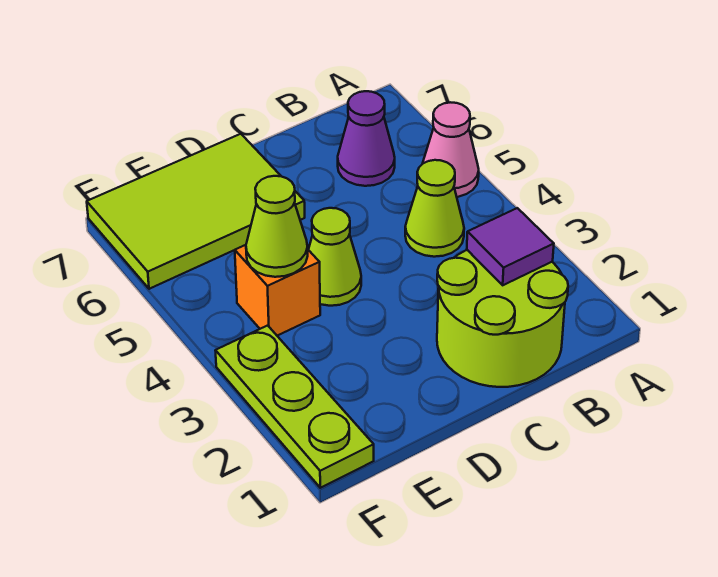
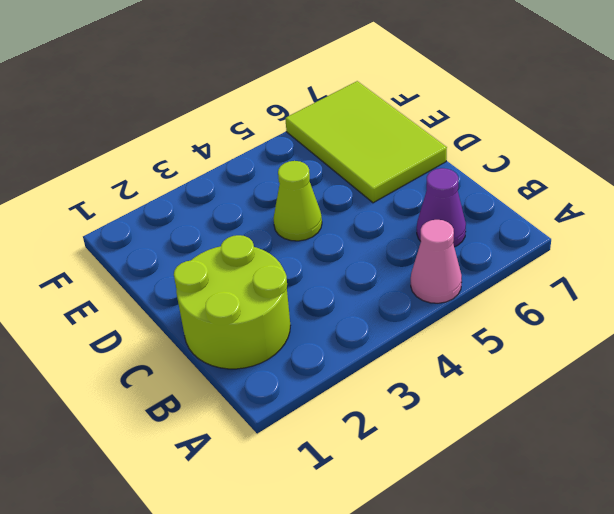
none -> lime cone B4 level 1
none -> orange brick E4 level 1

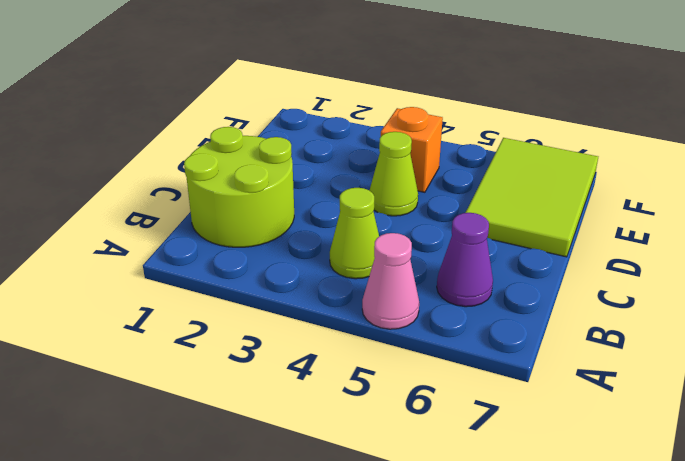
none -> lime plate F1:F3 level 1
none -> purple tile B2 level 2

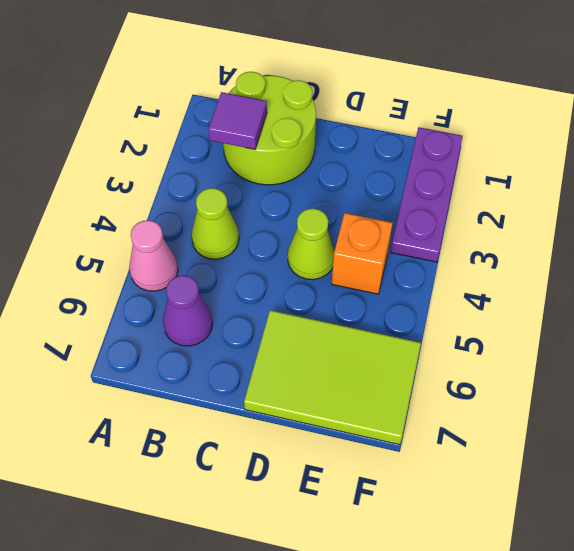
purple plate F1:F3 level 1 -> lime plate F1:F3 level 1
none -> lime cone E4 level 2

